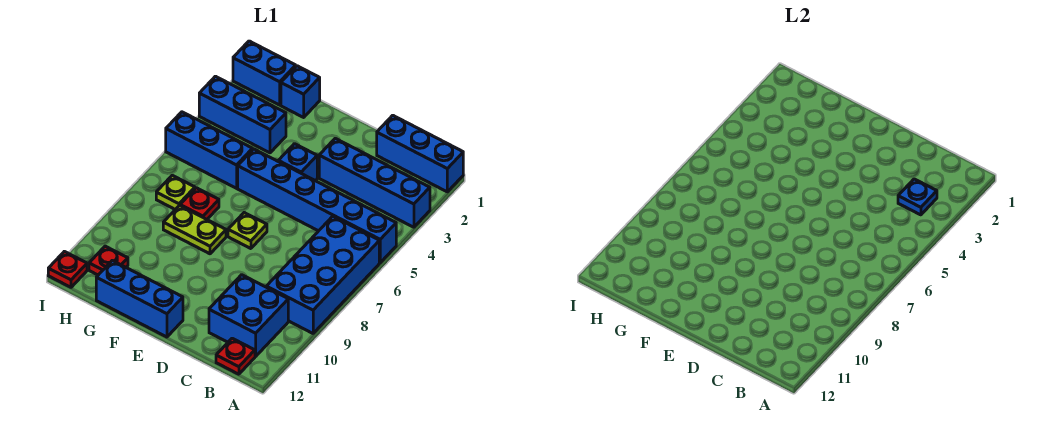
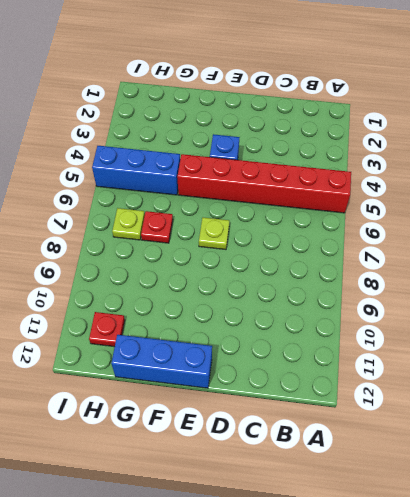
red brick A5:F5 level 1 -> blue brick A5:F5 level 1
none -> blue brick A1:C1 level 1
none -> blue brick A3:D3 level 1
none -> blue brick A6:B9 level 1

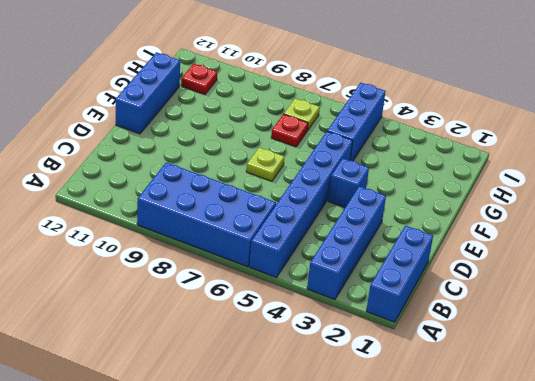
none -> blue brick B10:C11 level 1
none -> red plate B12 level 1
none -> lime plate F8:G8 level 1

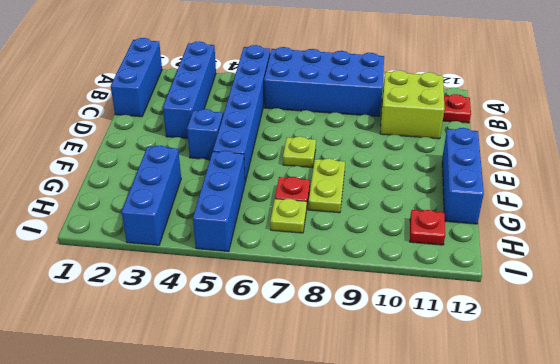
lime brick B10:C11 level 1 -> blue brick B10:C11 level 1
none -> blue brick G1 level 1
none -> blue brick H1:I1 level 1
none -> red plate I12 level 1

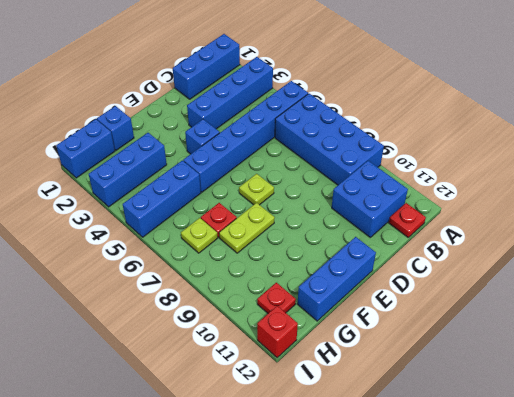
red brick I12 level 1 -> red plate I12 level 1
none -> blue plate B3 level 2

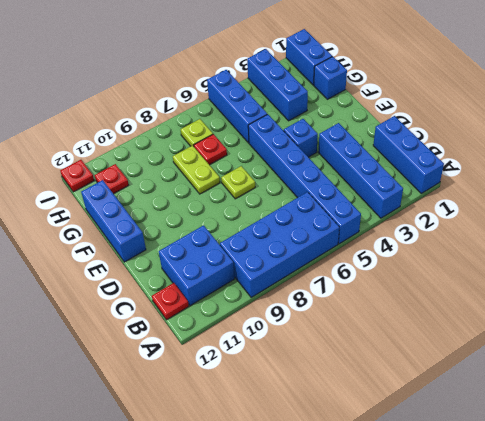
none -> blue plate B3 level 2

